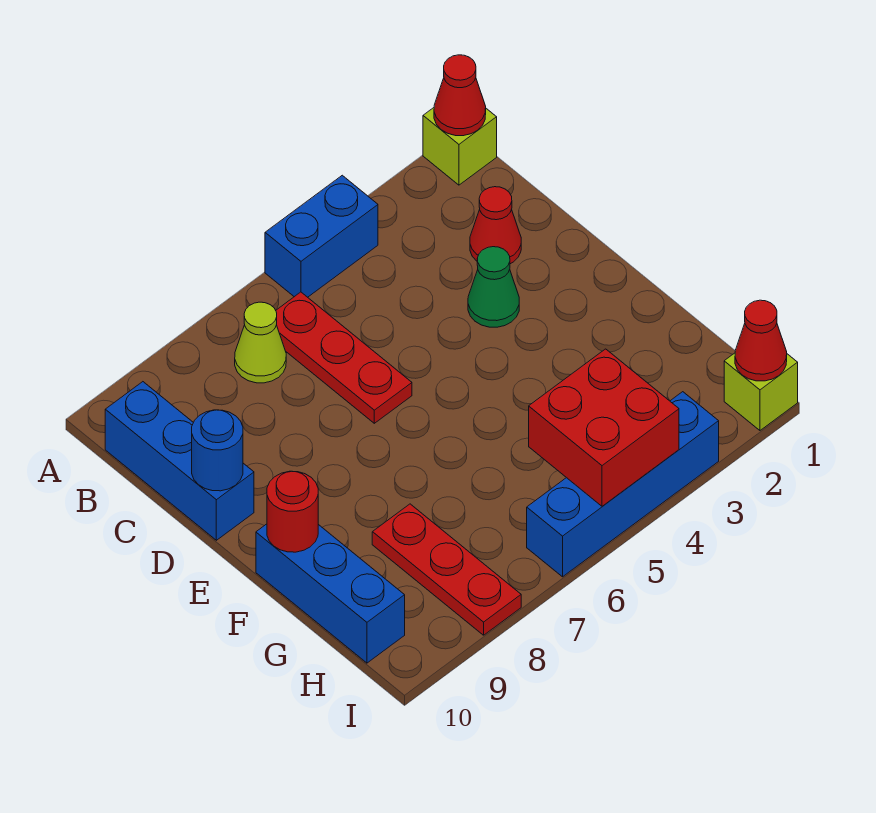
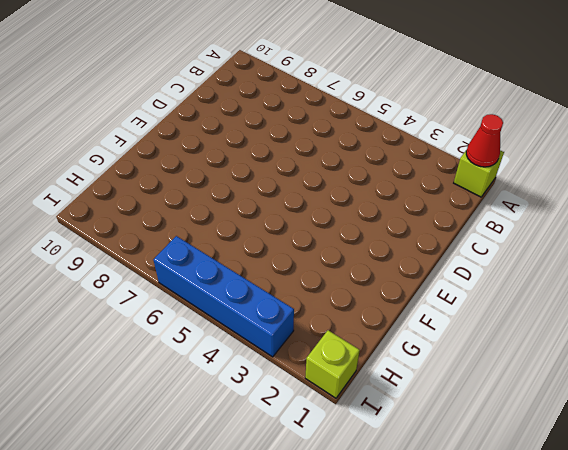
none -> blue brick A4:A5 level 1
none -> red plate B6:D6 level 1
none -> lime cone B7 level 1

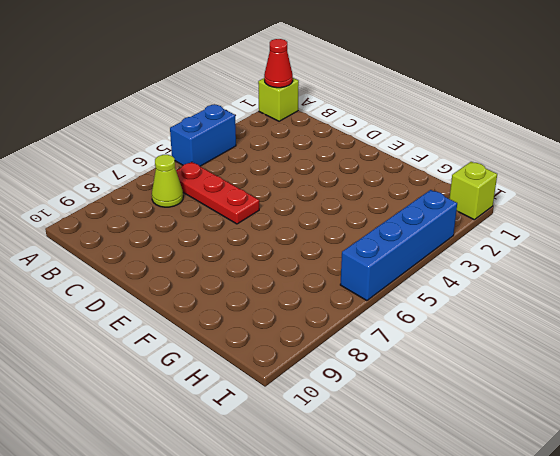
none -> blue brick B10:D10 level 1
none -> red cone C2 level 1
none -> green cone D3 level 1

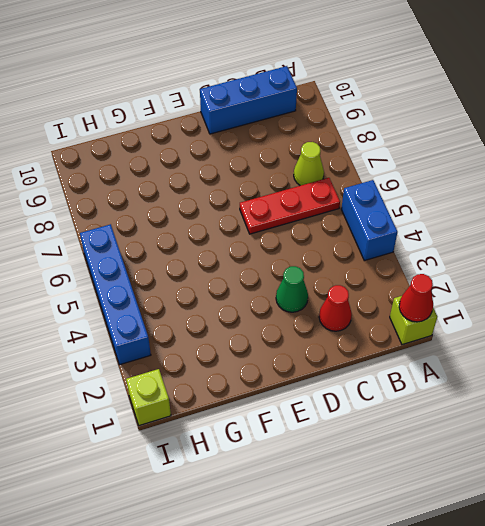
none -> blue brick F10:H10 level 1
none -> red plate G8:I8 level 1
none -> blue round brick D10 level 2

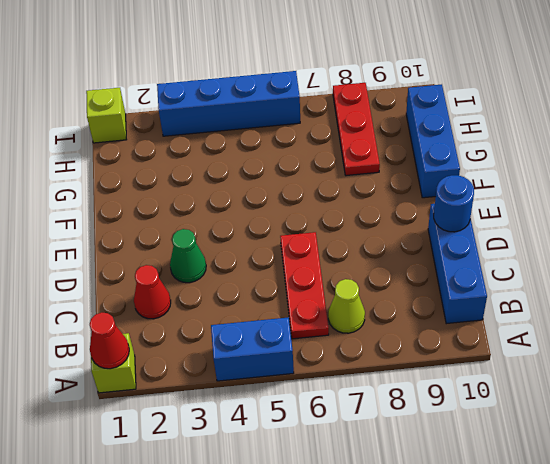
none -> red round brick F10 level 2
none -> red brick H4:I5 level 2
none -> red cone I1 level 2

